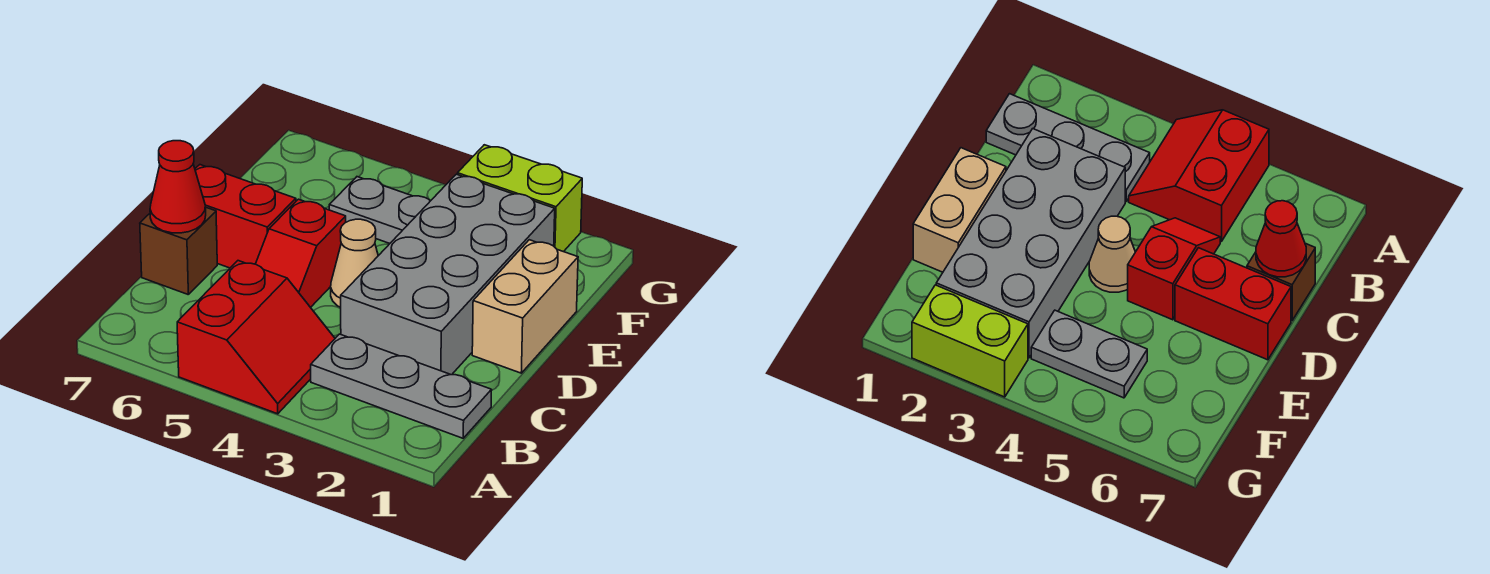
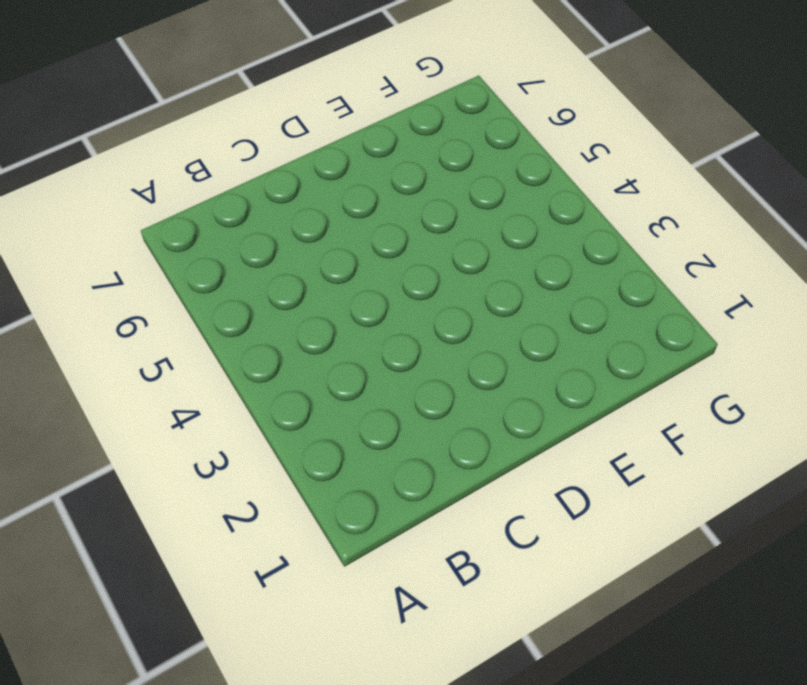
none -> red slope A4:B5 level 1 top 5
none -> grey plate B1:B3 level 1

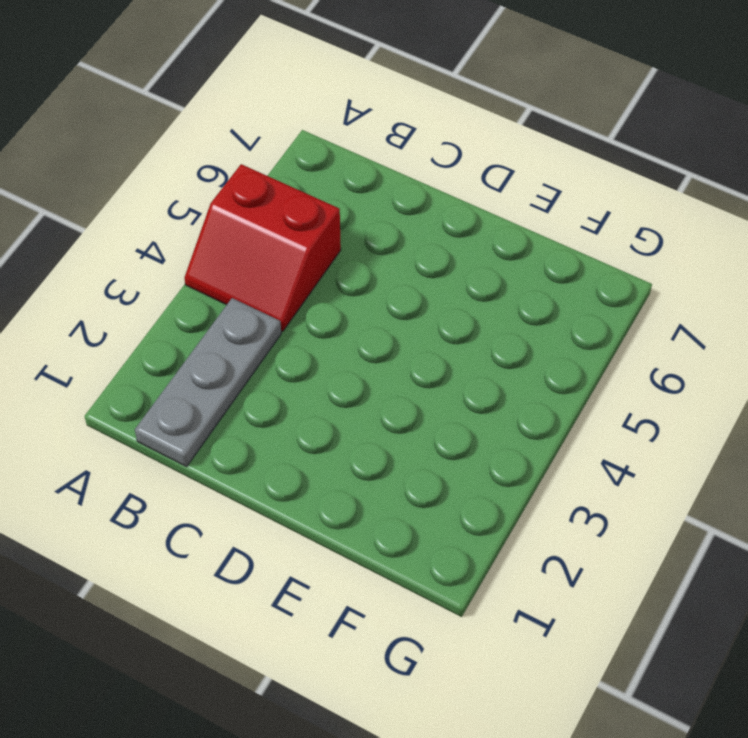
none -> grey brick C2:F3 level 1
none -> red slope C5:D5 level 1 top D

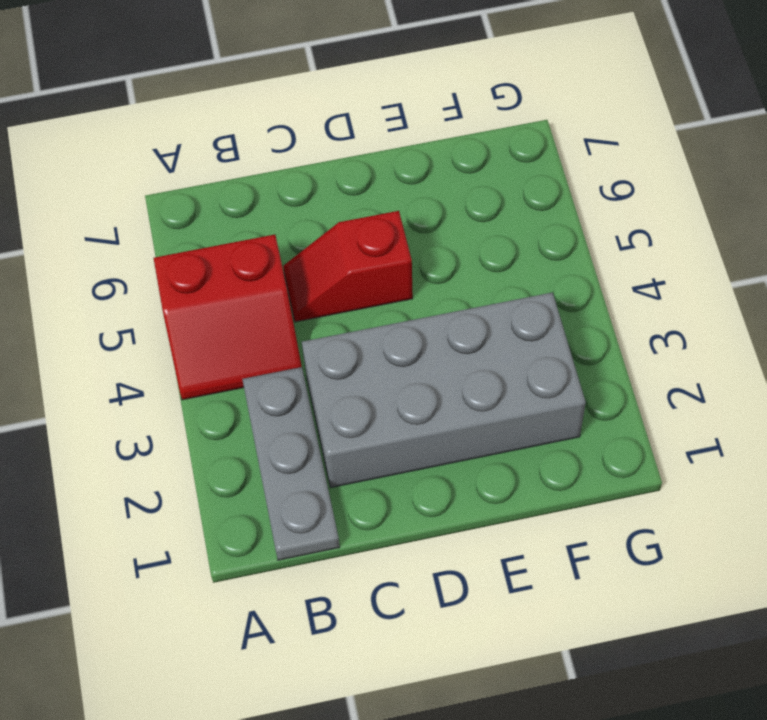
none -> brown brick C7 level 1
none -> tan brick D1:E1 level 1

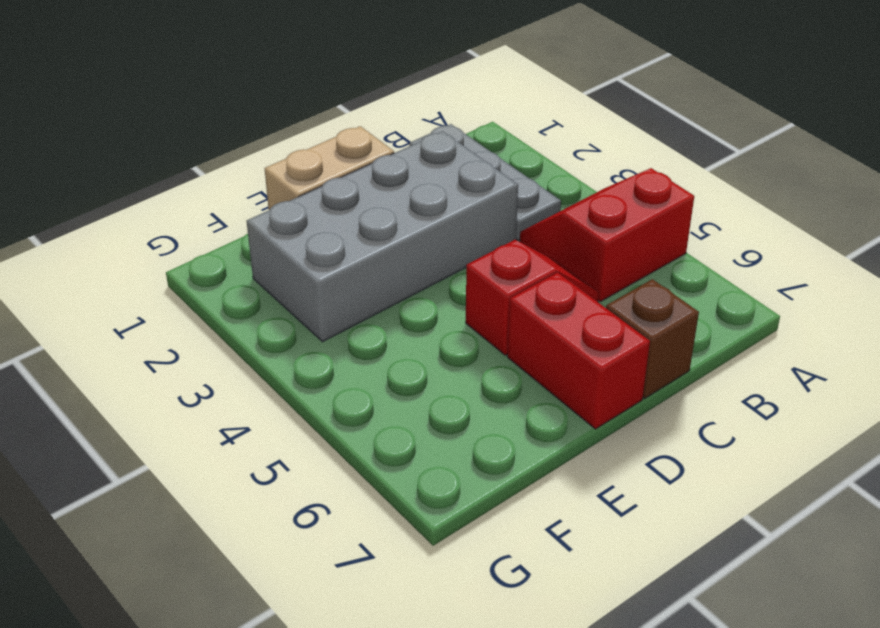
none -> tan cone D4 level 1
none -> grey plate F4:F5 level 1

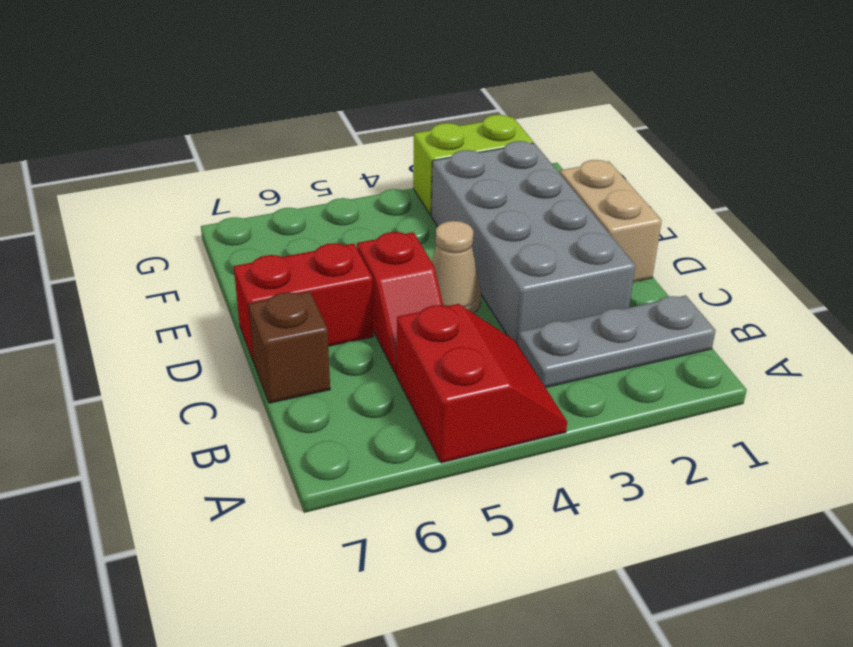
none -> grey plate F4:F5 level 1
none -> red cone C7 level 2

